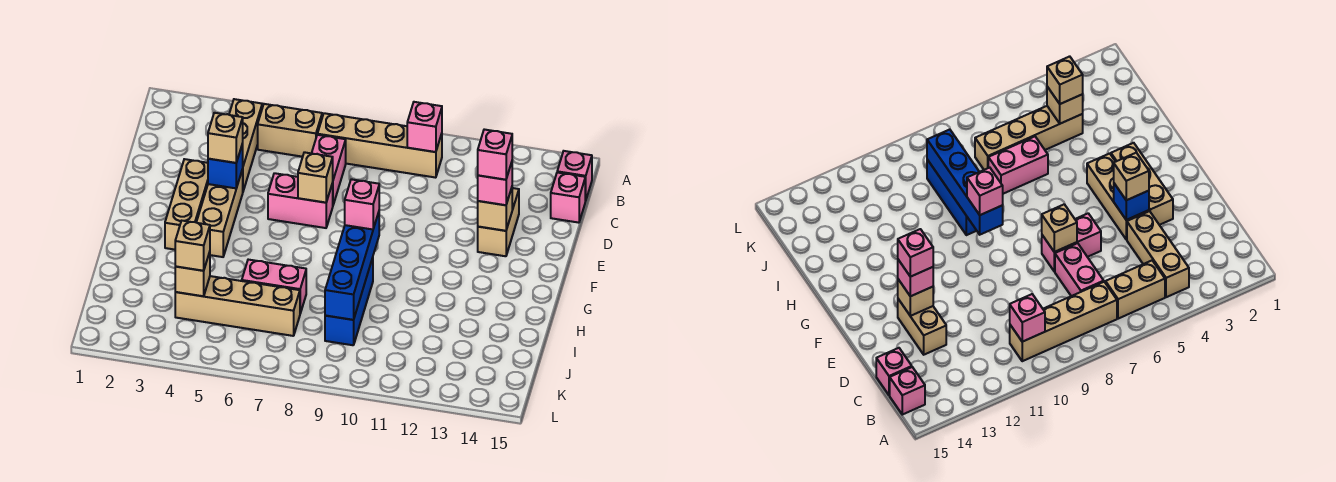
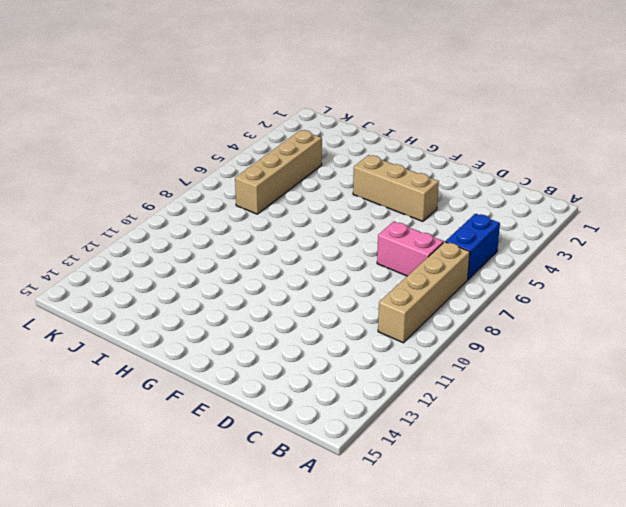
blue brick B5:B6 level 1 -> tan brick B5:B6 level 1
none -> tan brick B4:D4 level 1
none -> pink brick B15 level 1
none -> pink brick C15 level 1

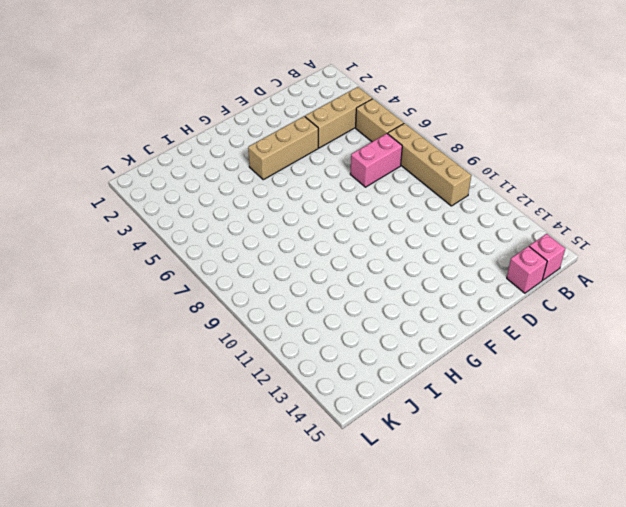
none -> tan brick D13:E13 level 1
none -> tan brick E3:G3 level 1
none -> pink brick E6:E7 level 1

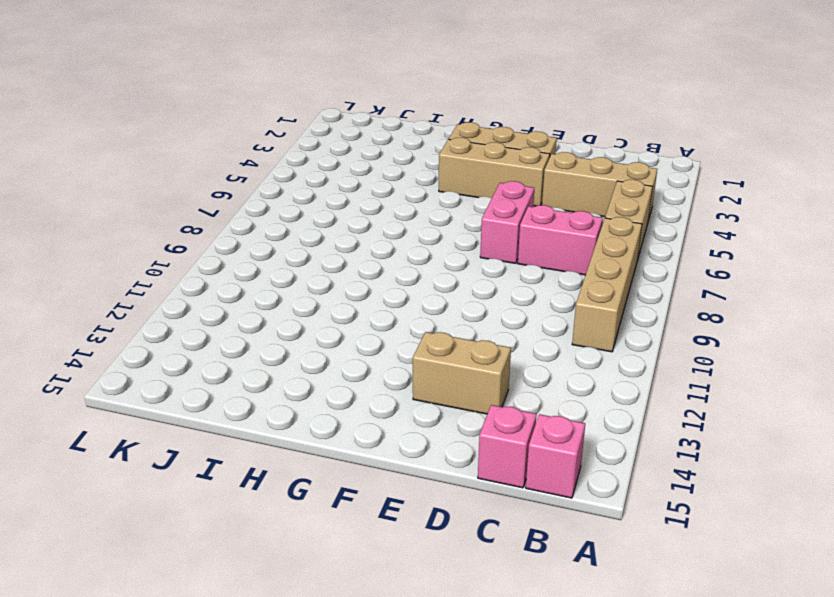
none -> blue brick H9:J9 level 1
none -> pink brick I6:I7 level 1
none -> tan brick J4:J7 level 1

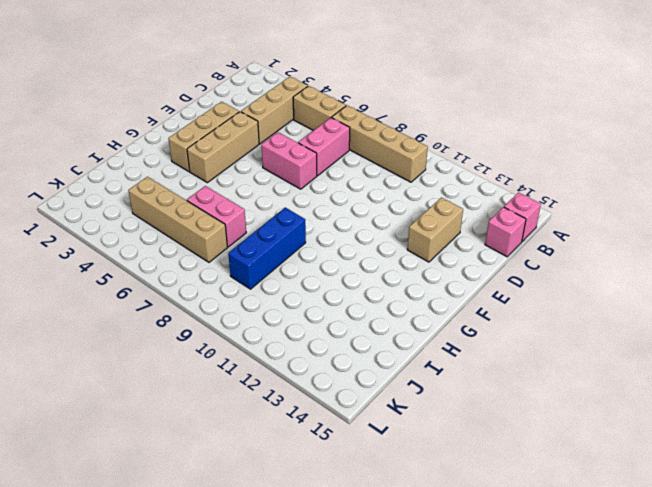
none -> pink brick B10 level 2
none -> blue brick E4 level 2
none -> tan brick E7 level 2

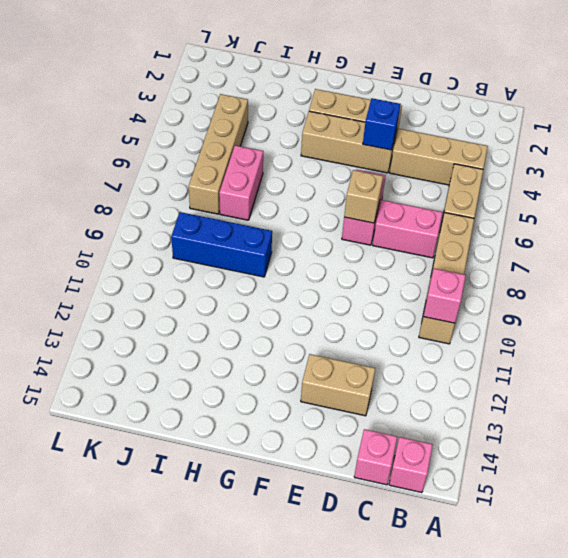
none -> tan brick E13 level 2
none -> blue brick G9:J9 level 2
none -> tan brick J4 level 2

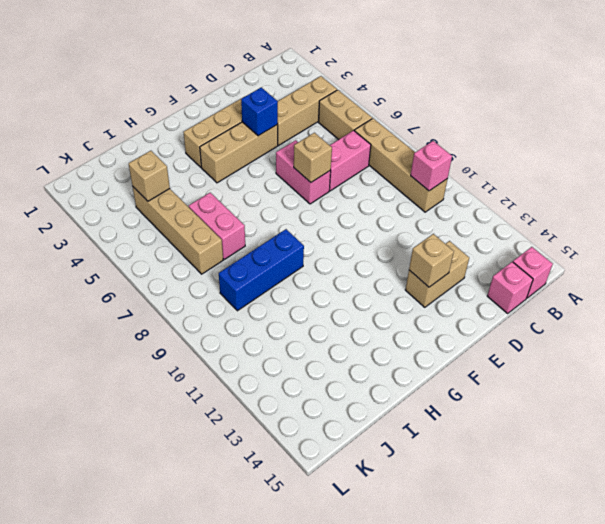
none -> blue brick G9:J9 level 2
none -> tan brick E4 level 3
none -> pink brick E13 level 3

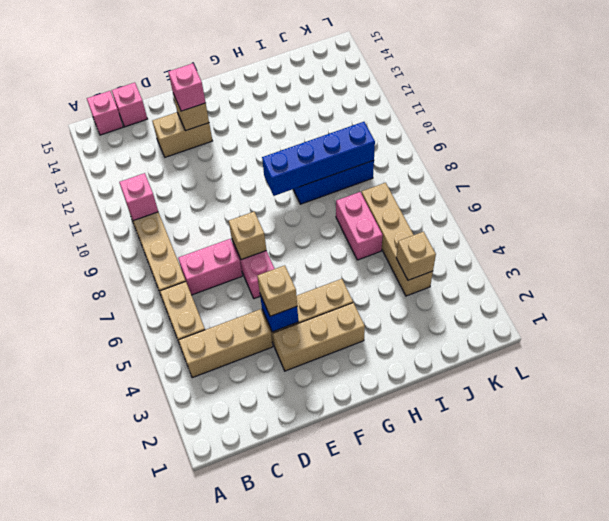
none -> pink brick G9 level 3
none -> tan brick J4 level 3
none -> pink brick E13 level 4

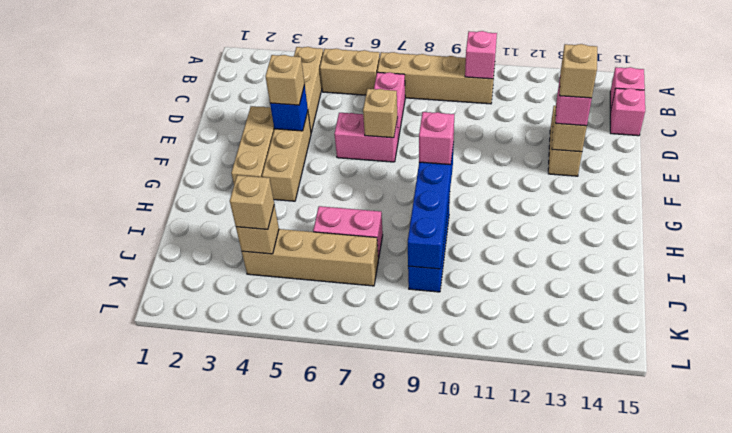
tan brick E13 level 4 -> pink brick E13 level 4

